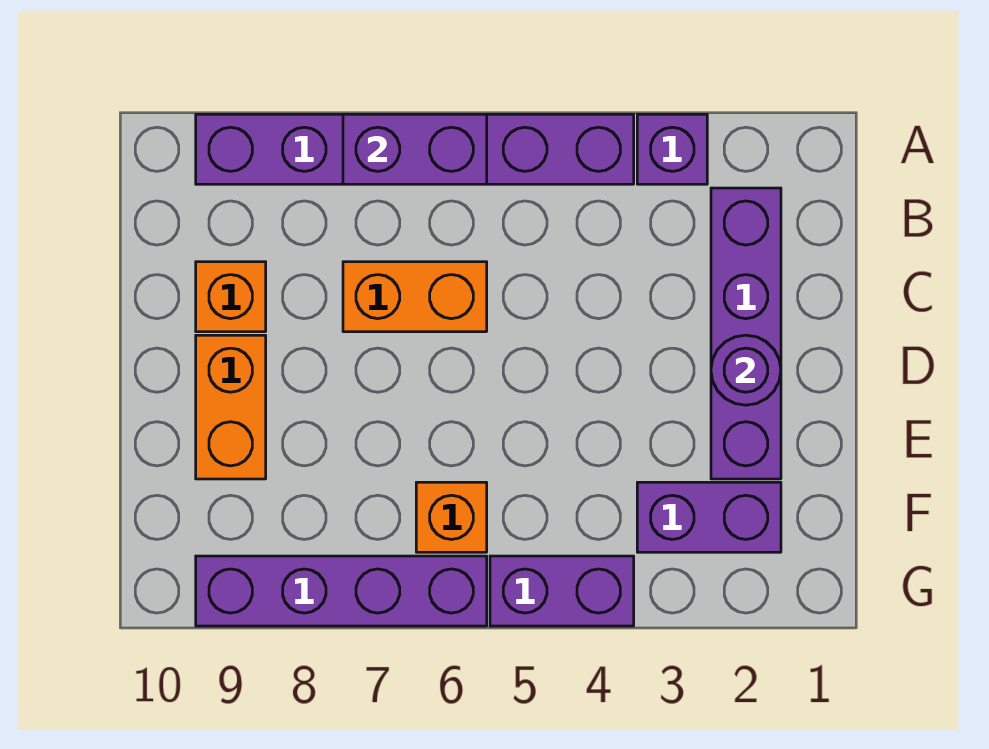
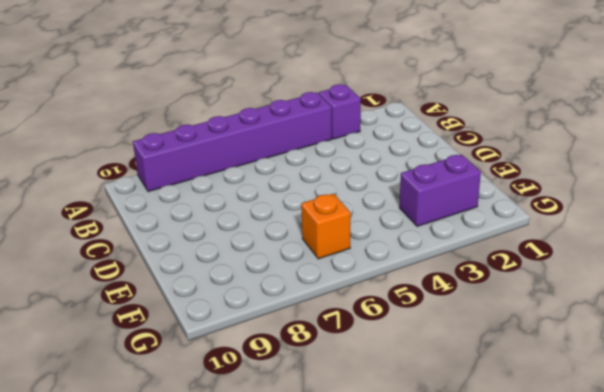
none -> purple brick B2:E2 level 1
none -> orange brick C6:C7 level 1
none -> orange brick C9 level 1

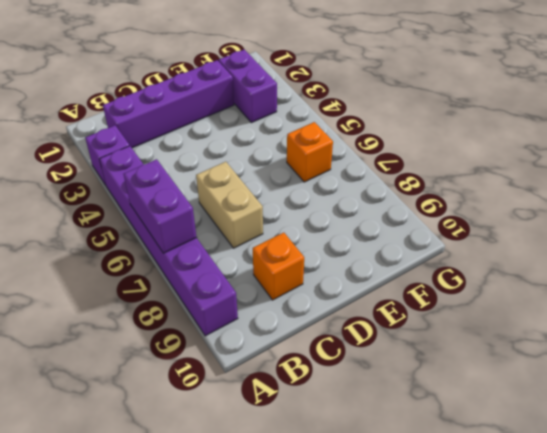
tan brick C6:C7 level 1 -> orange brick C6:C7 level 1
none -> orange brick D9:E9 level 1
none -> purple brick G4:G5 level 1
none -> purple brick G6:G9 level 1

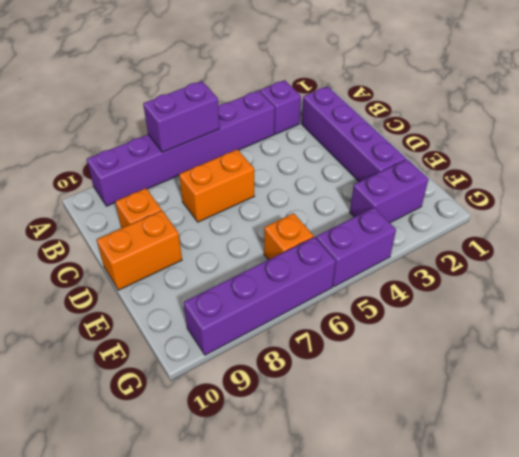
orange brick D9:D10 level 1 -> orange brick D9:E9 level 1
none -> purple round brick D2 level 2

